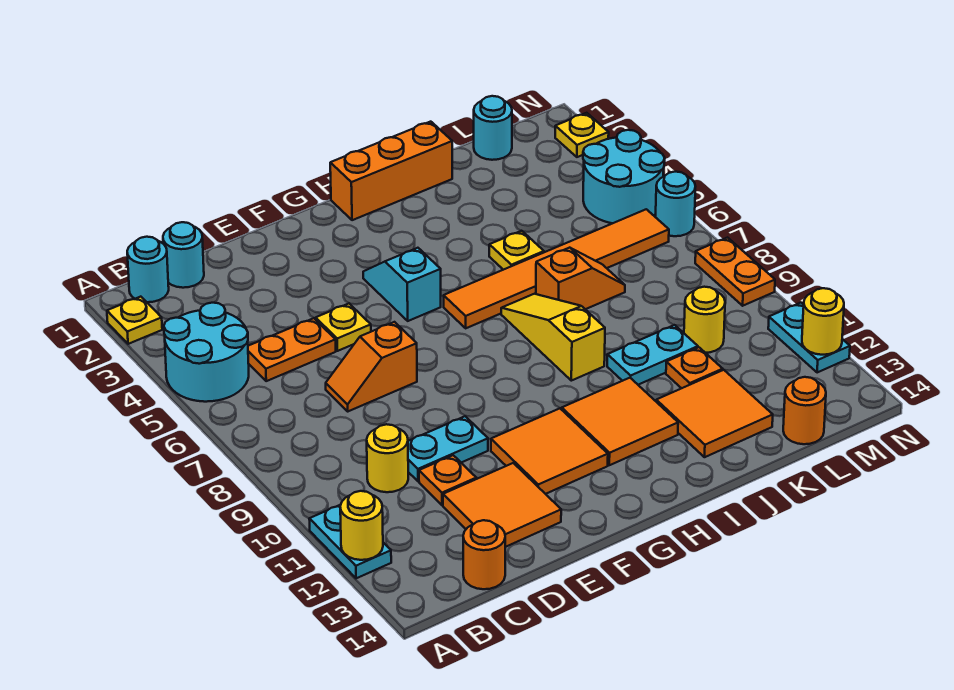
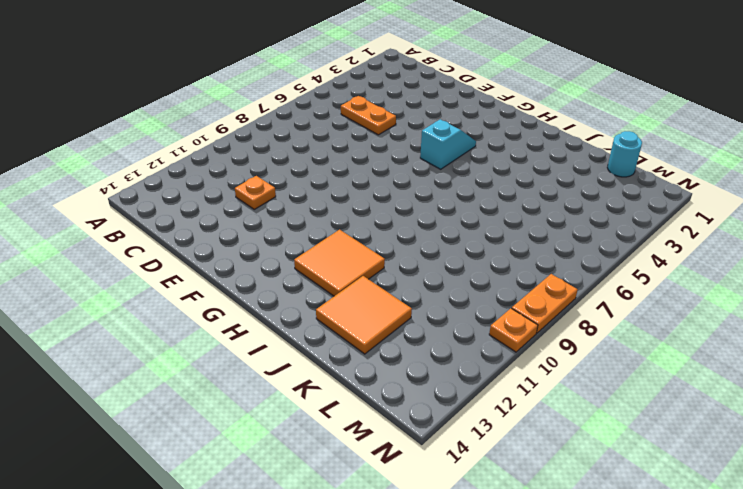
orange plate N10 level 1 -> orange plate K11 level 1
none -> yellow plate A2 level 1
none -> cyan round brick A4:B5 level 1
none -> cyan plate A11:A12 level 1
none -> cyan round brick B1 level 1

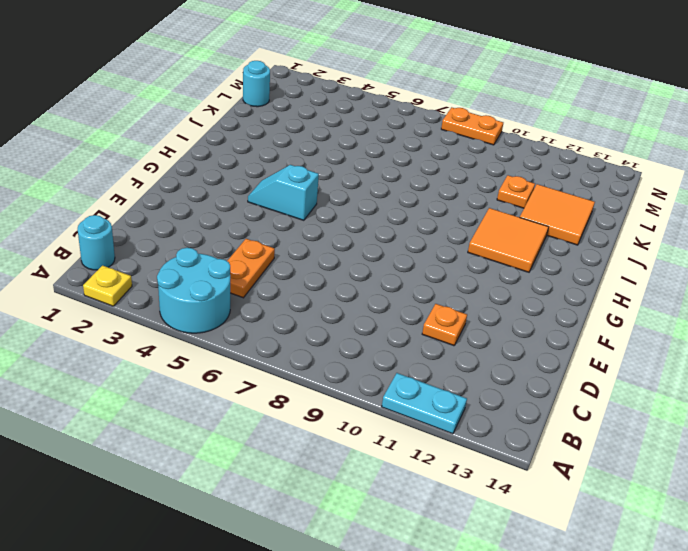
none -> cyan round brick C1 level 1
none -> yellow round brick C10 level 1
none -> orange round brick C14 level 1
none -> orange slope D7:E7 level 1 top E

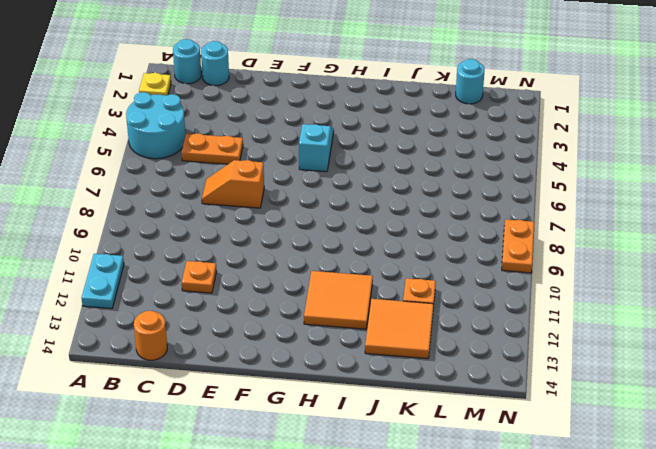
none -> yellow round brick C10 level 1
none -> cyan plate D10:E10 level 1
none -> orange tile D12:E13 level 1
none -> yellow plate E5 level 1

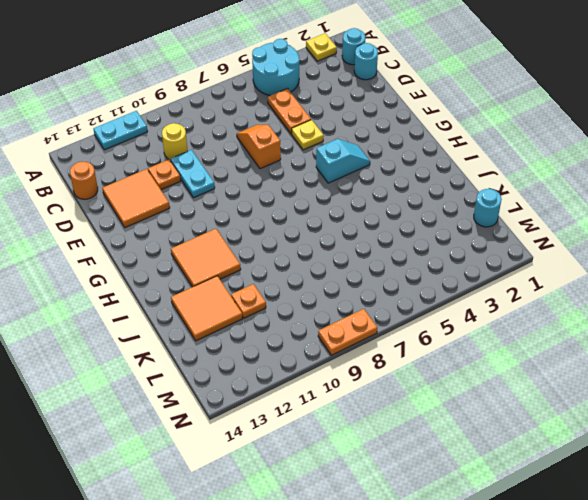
none -> orange tile F11:G12 level 1
none -> orange brick H1:J1 level 1
none -> orange tile H6:M6 level 1
none -> yellow slope I7:I9 level 1 top 9

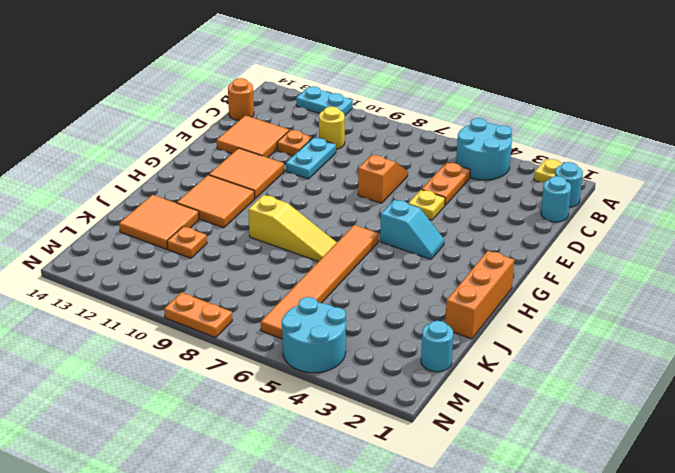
none -> yellow plate J5 level 1
none -> orange slope J7:K7 level 1 top J
none -> cyan plate J10:K10 level 1
none -> yellow round brick L10 level 1

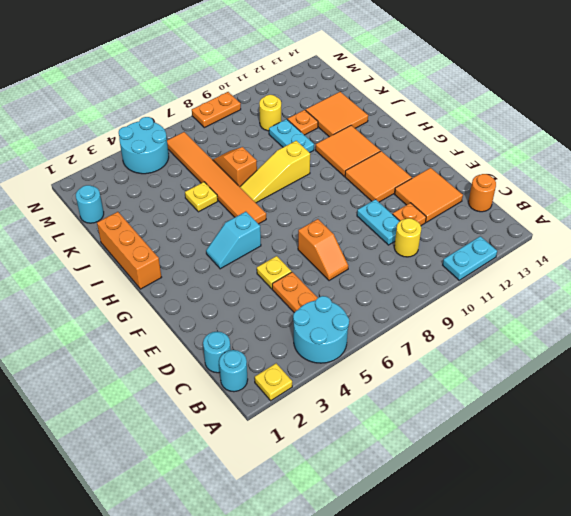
none -> orange round brick L14 level 1
none -> yellow plate N2 level 1
none -> cyan round brick N6 level 1
none -> cyan plate N11:N12 level 1

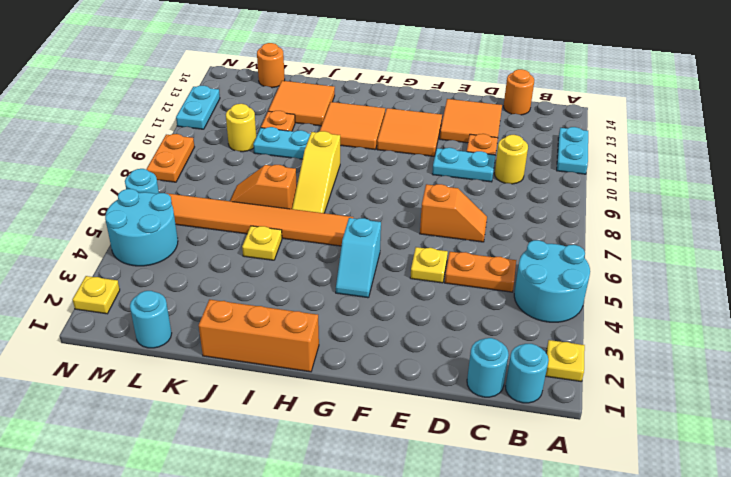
none -> yellow round brick A12 level 2
none -> yellow round brick N12 level 2

